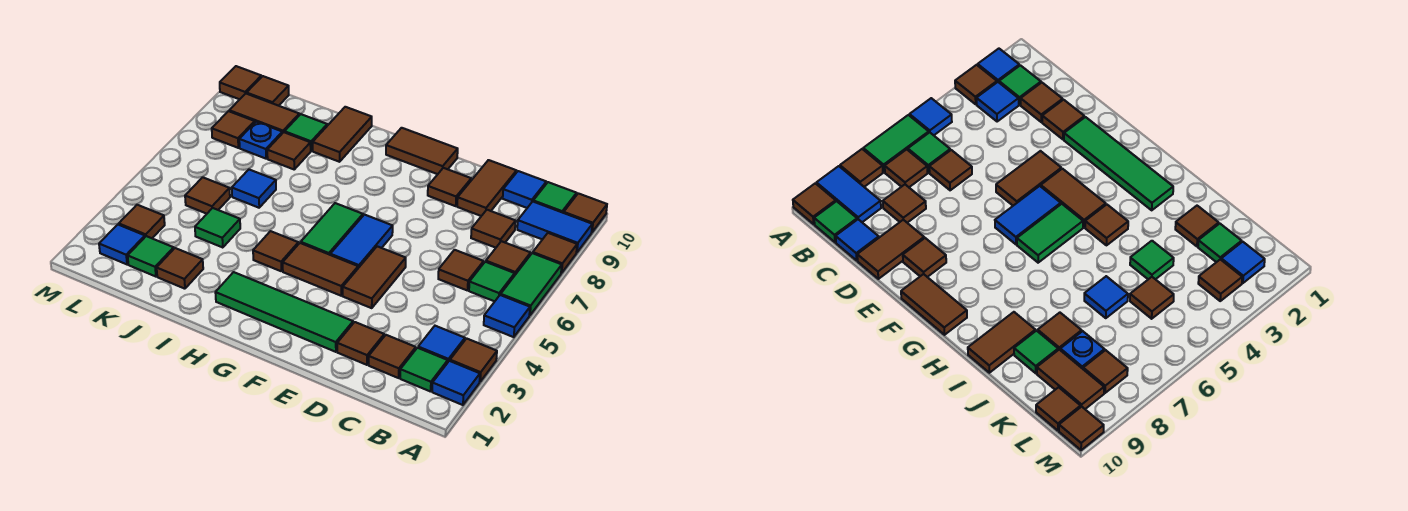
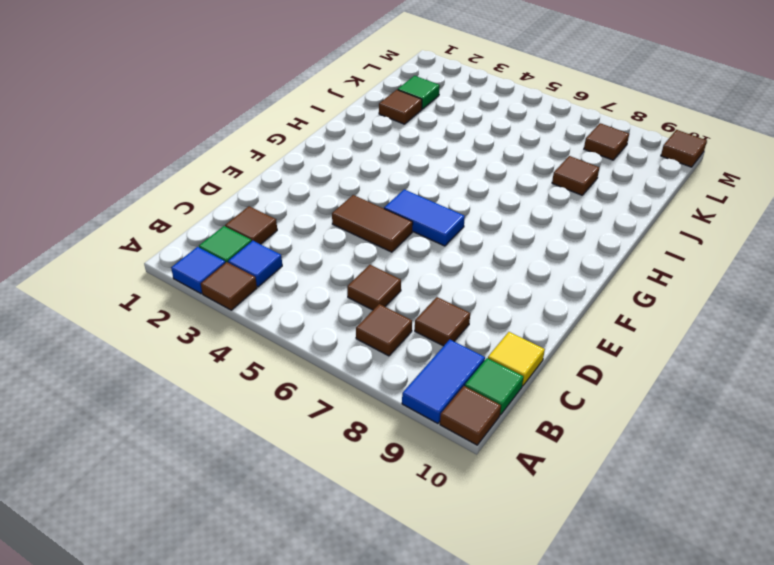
yellow tile C10 level 1 -> blue tile C10 level 1
none -> blue tile A5 level 1
none -> green tile A6:A7 level 1
none -> brown tile A8 level 1
none -> green tile B6 level 1

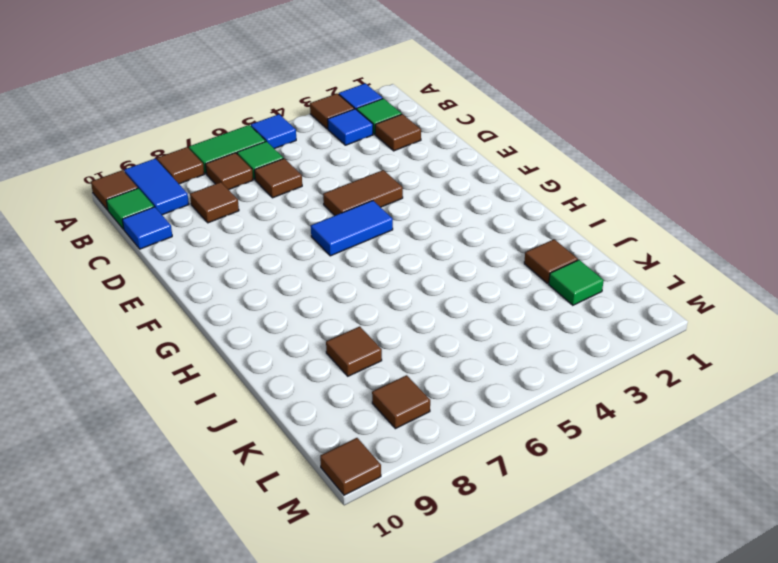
none -> brown tile D2 level 1
none -> brown tile D9:D10 level 1
none -> green tile E2:H2 level 1
none -> brown tile E9 level 1

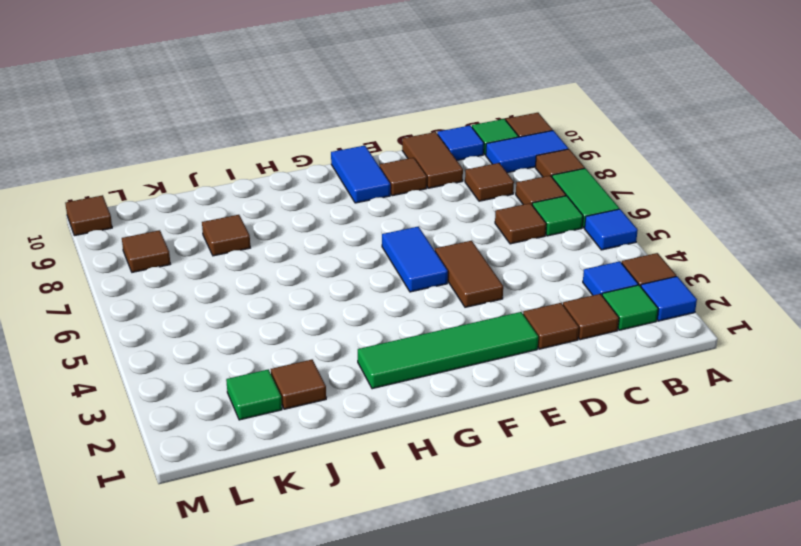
blue tile F9:F10 level 1 -> brown tile F10:G10 level 1
none -> brown tile F4:G4 level 1
none -> green tile G5:G6 level 1
none -> brown tile H4 level 1
none -> brown tile I9:I10 level 1

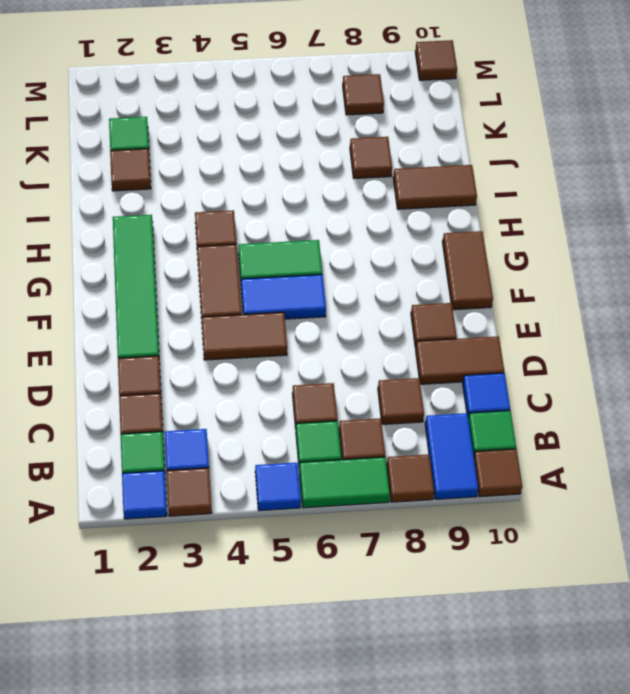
none -> green tile J4 level 1
none -> blue tile J6 level 1
none -> green tile J9 level 1
none -> brown tile K5 level 1

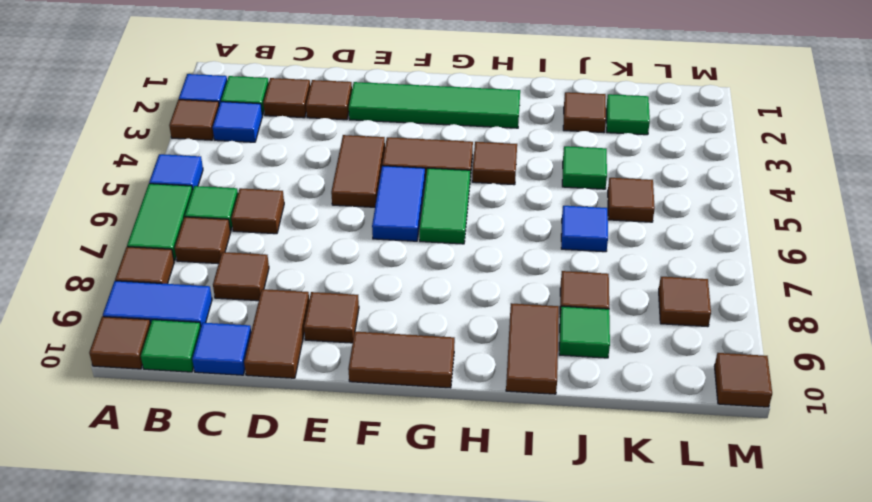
none -> blue plate K8 level 1
none -> brown tile K9:L9 level 1
none -> blue tile L2 level 1
none -> brown tile L3 level 1

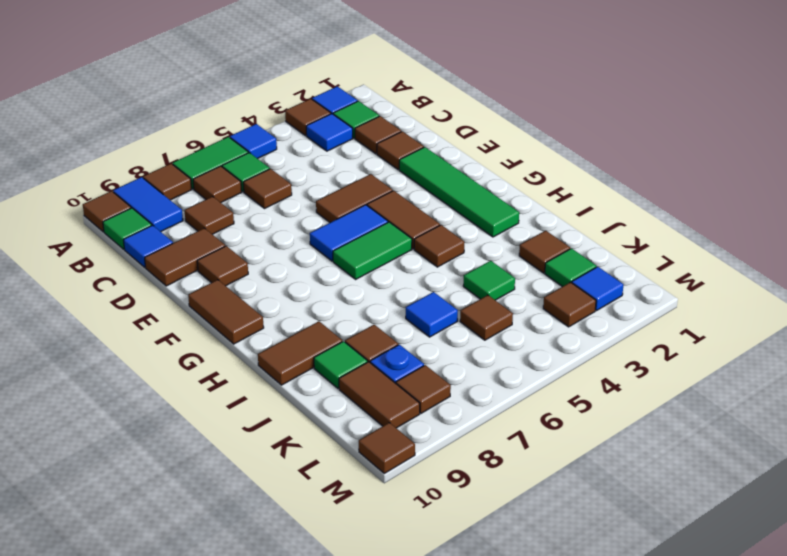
none -> brown tile L10 level 1

